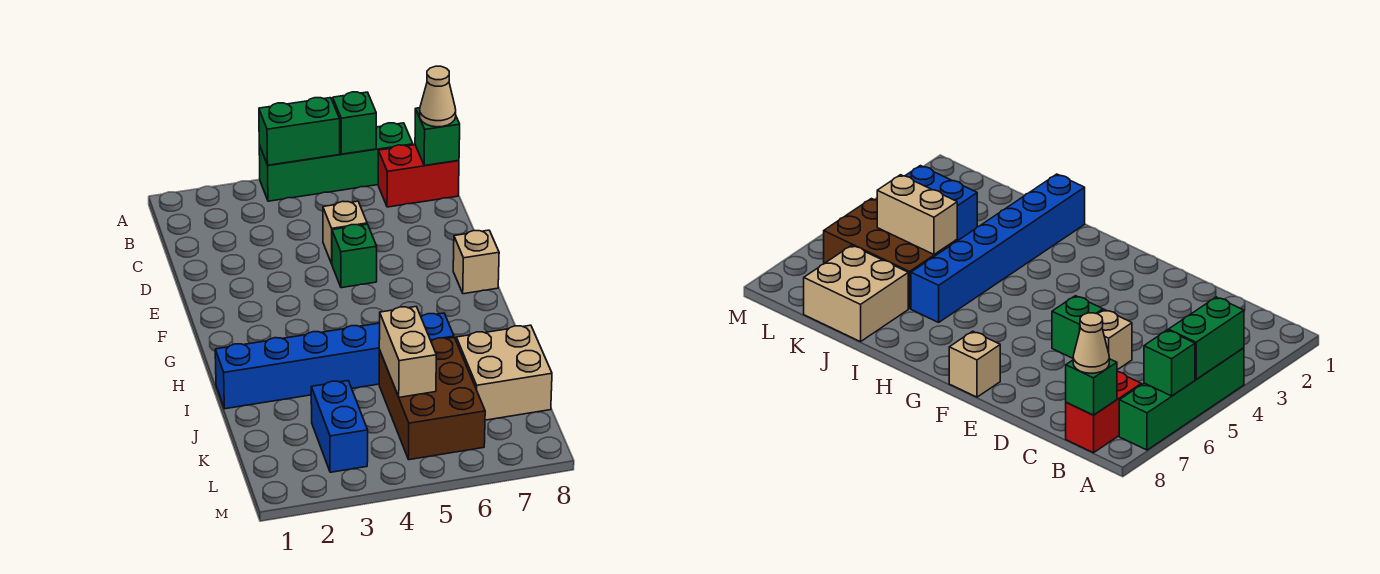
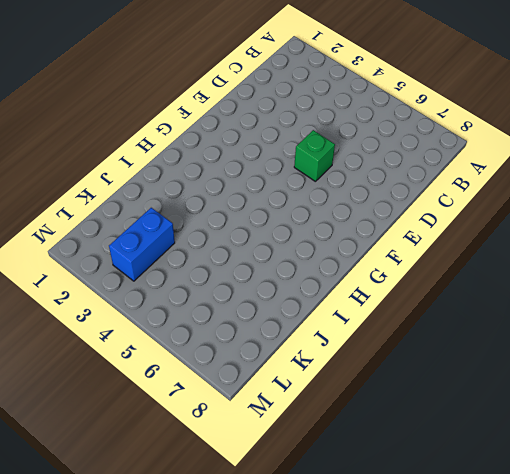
none -> green brick A4:A7 level 1
none -> red brick B7:B8 level 1
none -> tan brick D5 level 1

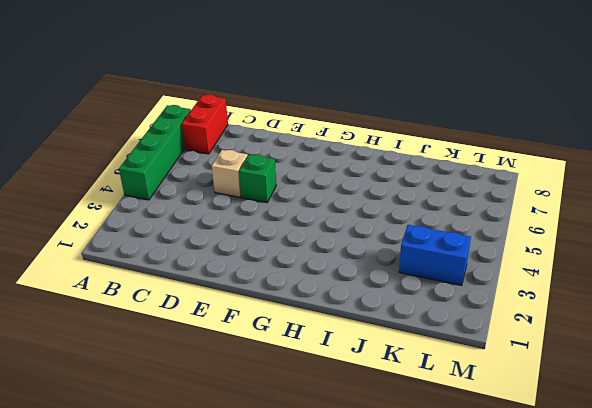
none -> tan brick F8 level 1
none -> blue brick I1:I6 level 1
none -> brown brick J5:L6 level 1

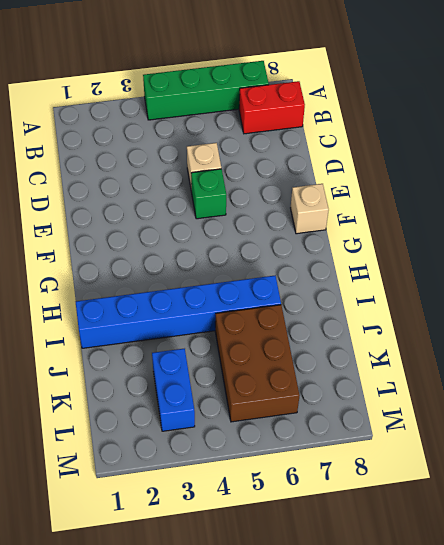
none -> tan brick J7:K8 level 1
none -> green brick A4:A5 level 2
none -> green brick A6 level 2

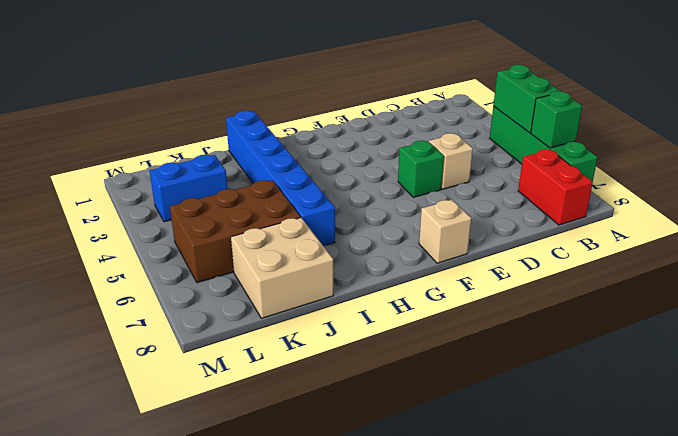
none -> green brick B8 level 2
none -> tan brick J5:K5 level 2
none -> tan cone B8 level 3

